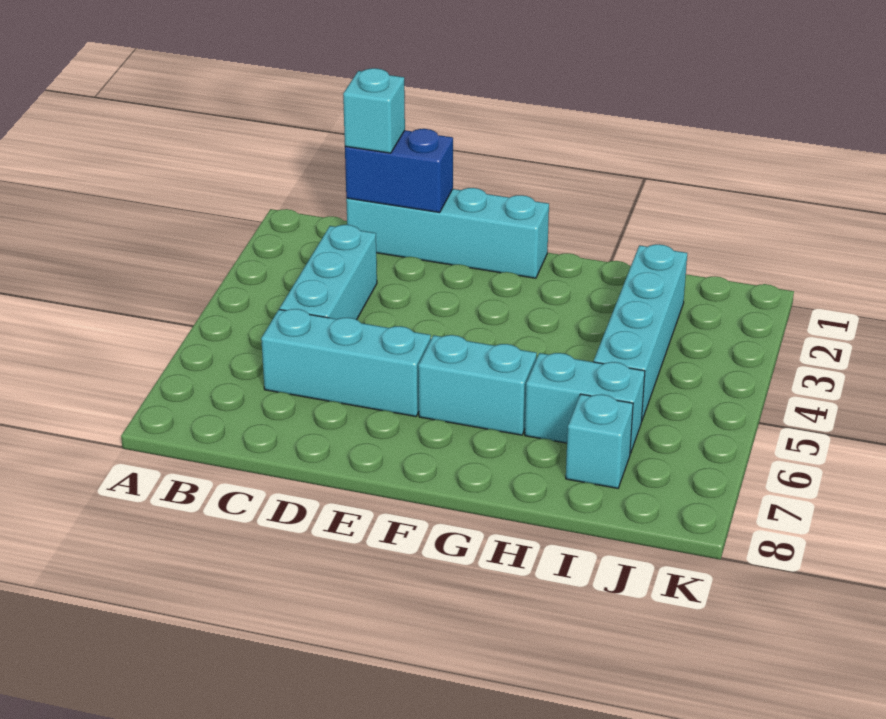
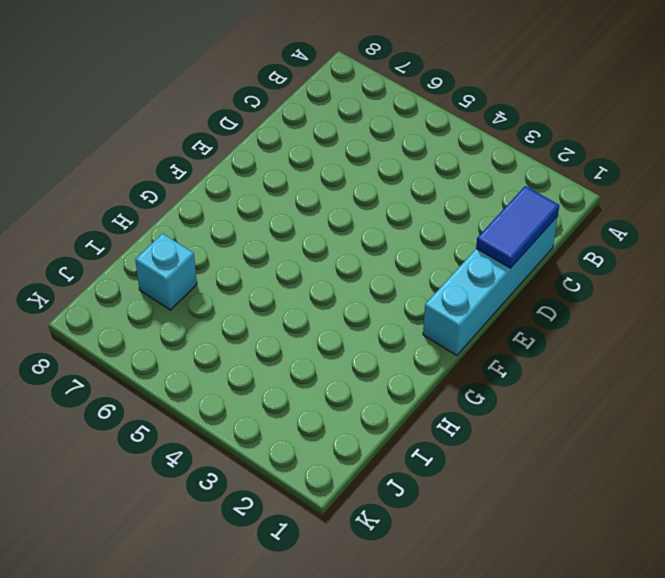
blue tile C1:D1 level 2 -> blue brick C1:D1 level 2
none -> cyan brick C3:C5 level 1
none -> cyan brick C6:E6 level 1

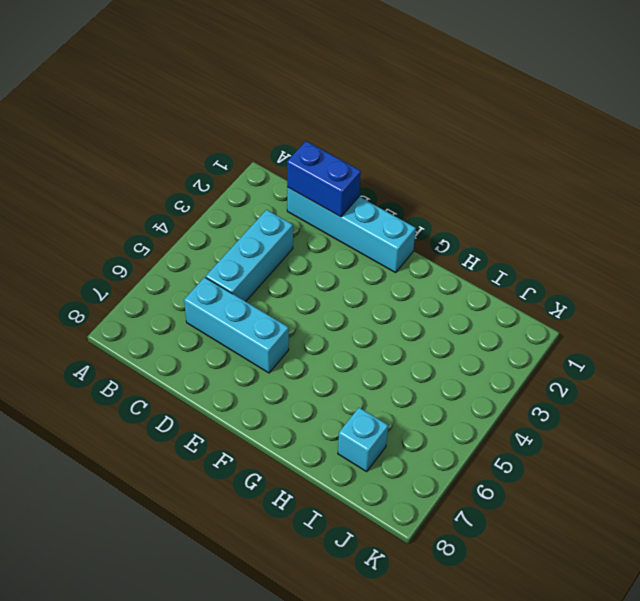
none -> cyan brick F6:G6 level 1
none -> cyan brick H6:I6 level 1

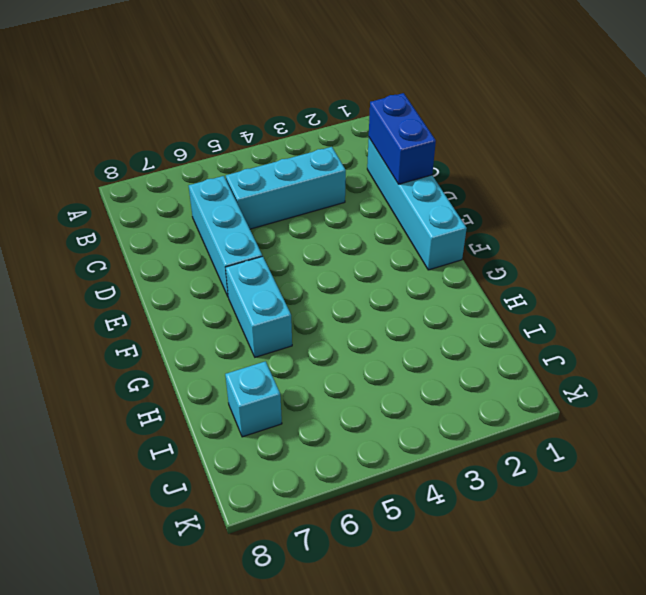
none -> cyan brick H6:I6 level 1
none -> cyan brick I2:I5 level 1

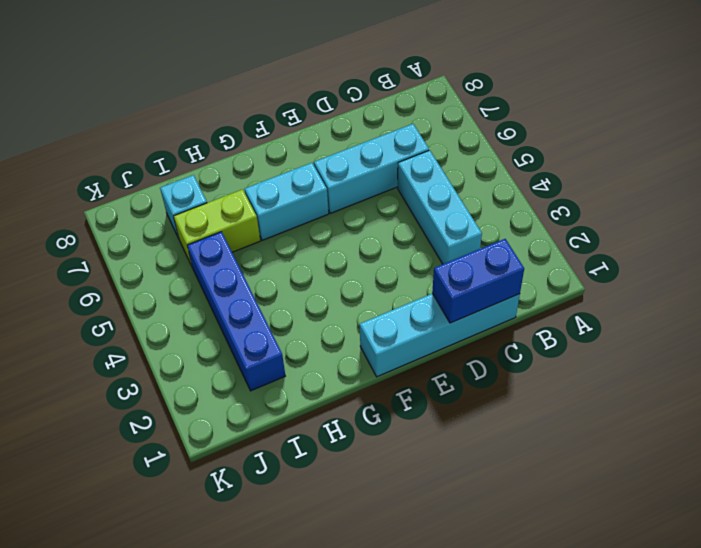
lime brick H6:I6 level 1 -> cyan brick H6:I6 level 1
blue brick I2:I5 level 1 -> cyan brick I2:I5 level 1
none -> cyan brick C1 level 3

